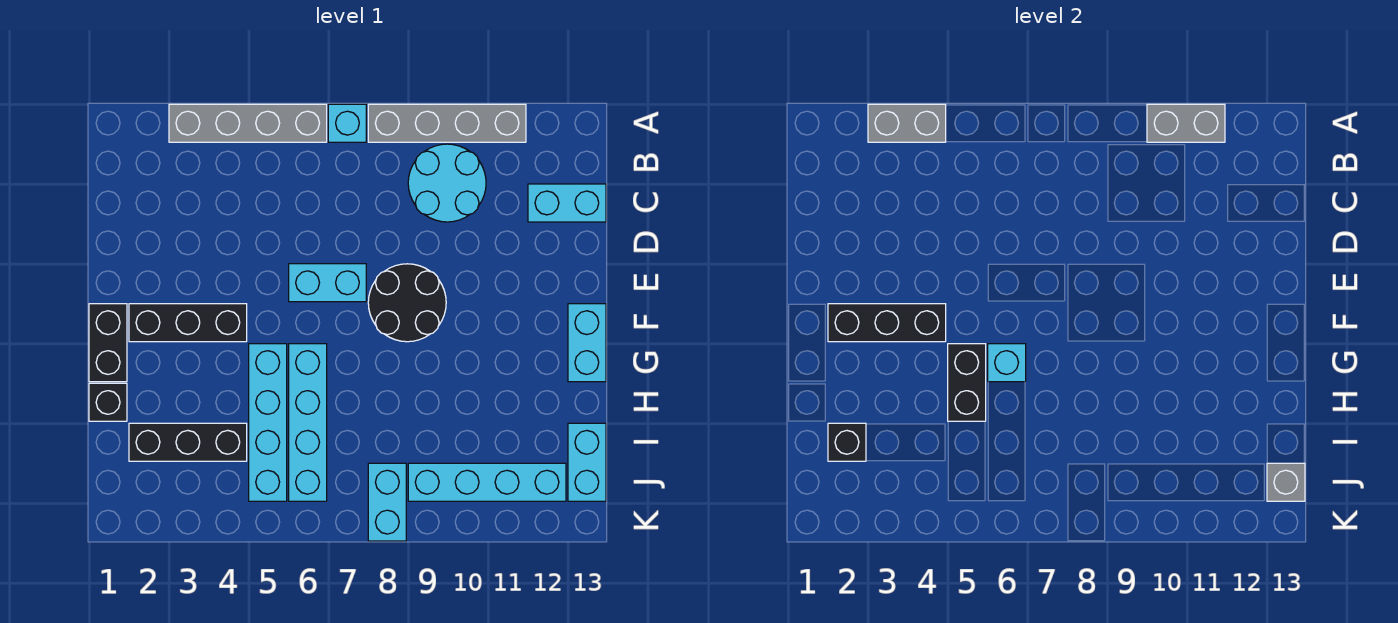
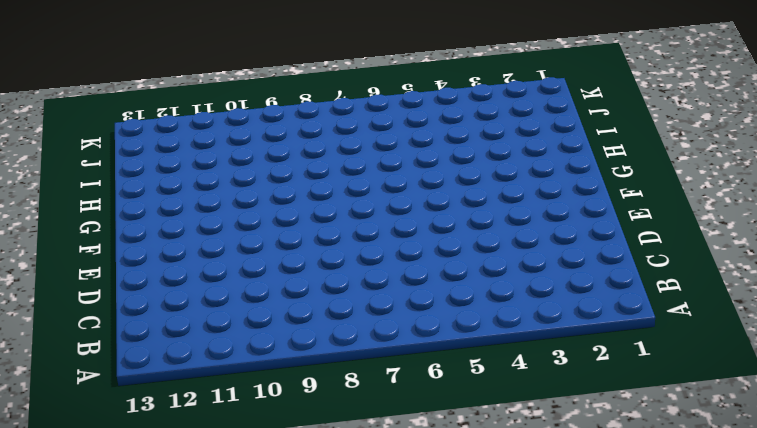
none -> grey brick A3:A6 level 1
none -> cyan brick A7 level 1
none -> grey brick A8:A11 level 1

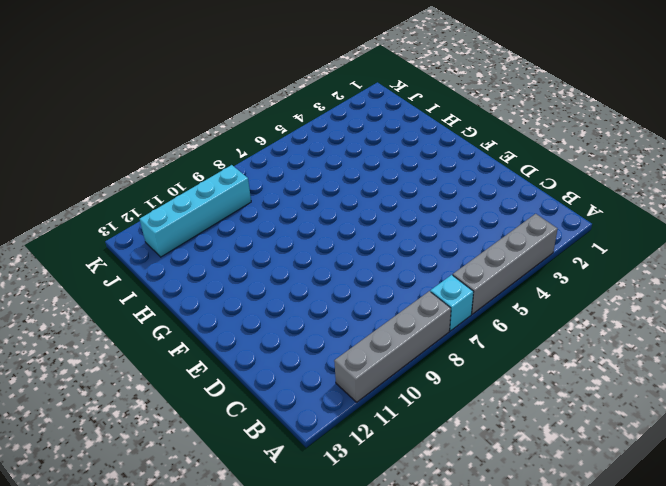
none -> cyan round brick B9:C10 level 1
none -> cyan brick C12:C13 level 1
none -> cyan brick E6:E7 level 1

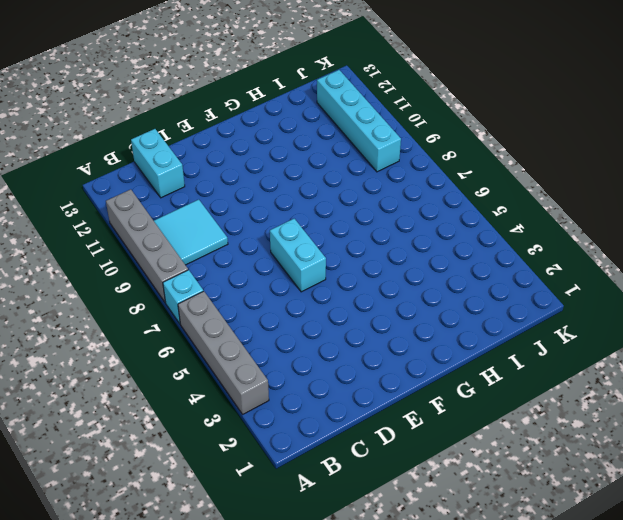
cyan tile B9:C10 level 1 -> cyan round brick B9:C10 level 1
none -> black round brick E8:F9 level 1
none -> black brick F1:G1 level 1
none -> black brick F2:F4 level 1

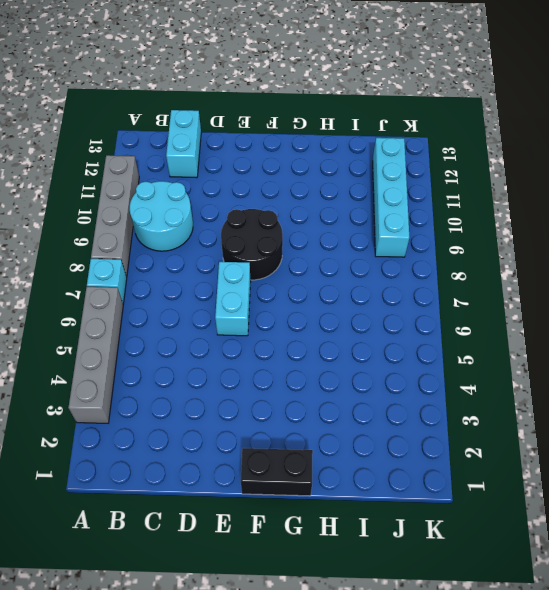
none -> black brick F2:F4 level 1
none -> cyan brick F13:G13 level 1
none -> cyan brick G5:J5 level 1

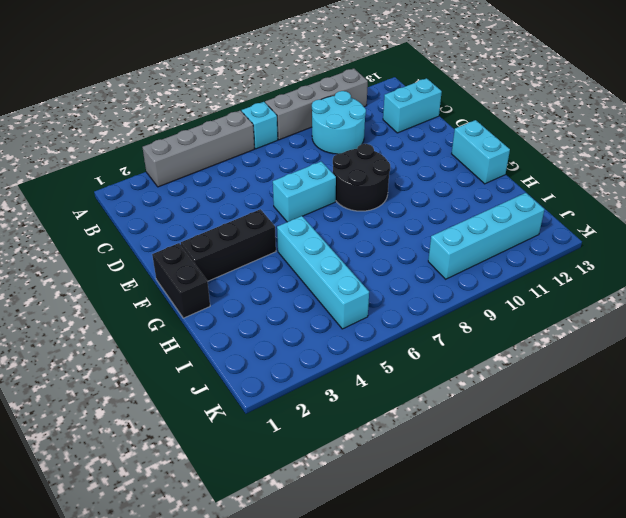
none -> cyan brick G6:J6 level 1
none -> black brick H1 level 1
none -> black brick I2:I4 level 1

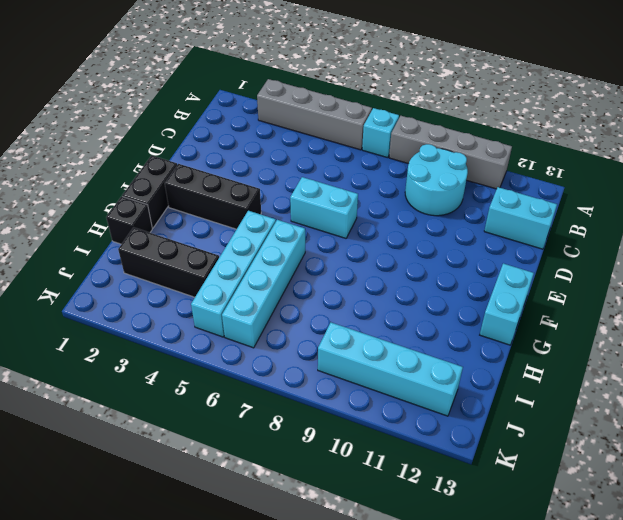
none -> black round brick E8:F9 level 1
none -> cyan brick I13:J13 level 1
none -> cyan brick J8:K8 level 1

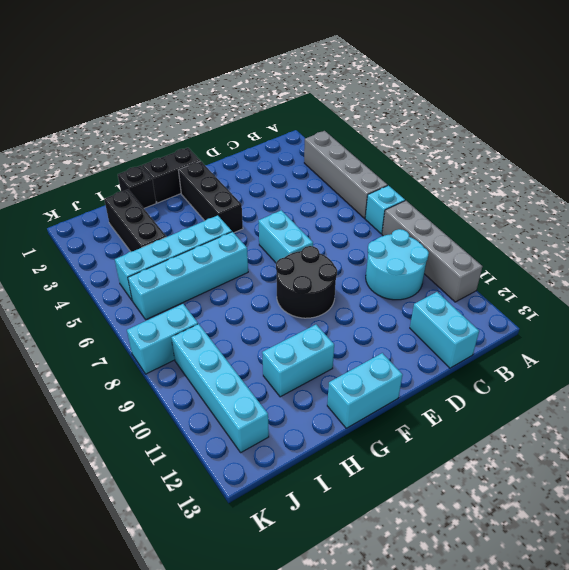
cyan brick G11:H11 level 1 -> cyan brick I13:J13 level 1
none -> grey brick A3:A4 level 2
none -> grey brick A10:A11 level 2
none -> black brick F2:F4 level 2

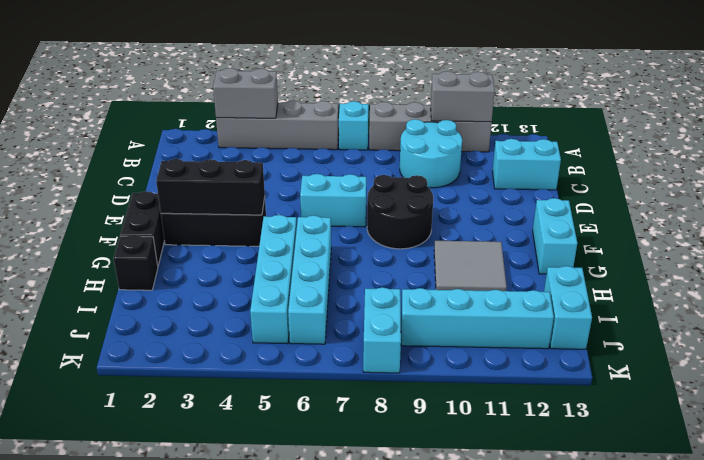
grey tile G10:H11 level 1 -> none
none -> black brick I2:I4 level 1
none -> black brick G5:H5 level 2
none -> cyan brick G6 level 2

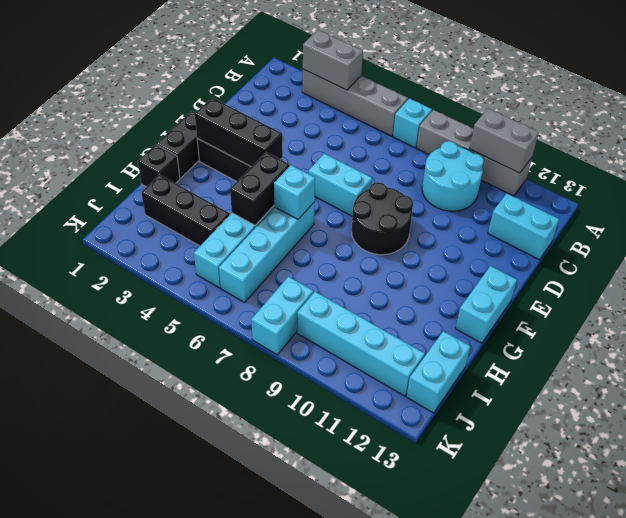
none -> black brick I2 level 2
none -> grey brick J13 level 2

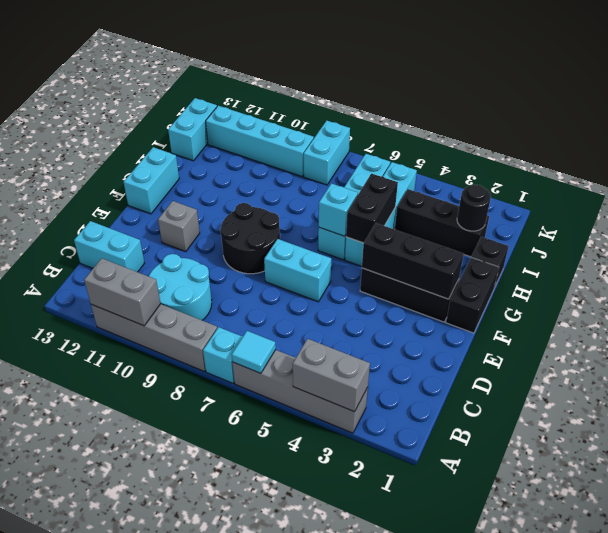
cyan tile A6 level 2 -> none
grey brick E11 level 1 -> grey brick J13 level 2
black round brick I2 level 2 -> black brick I2 level 2

